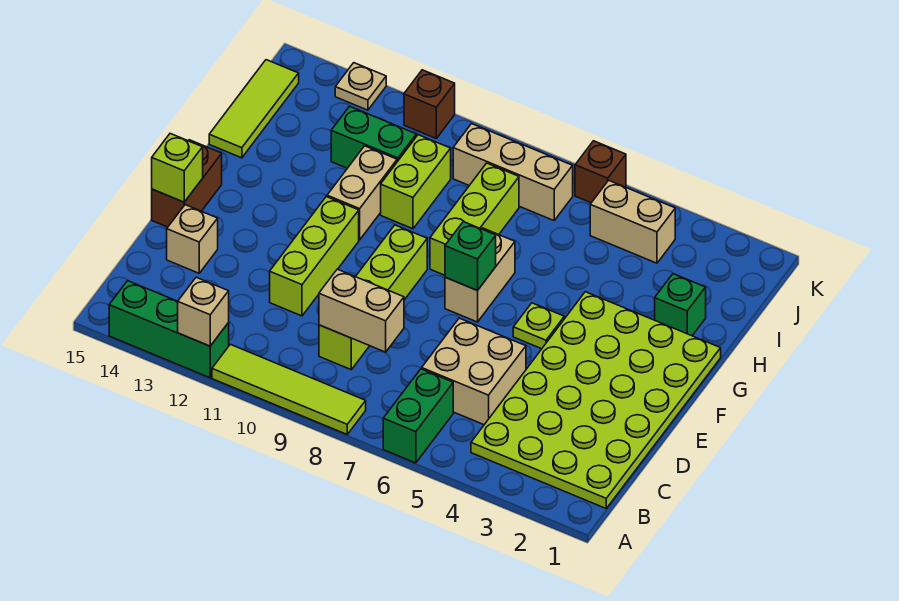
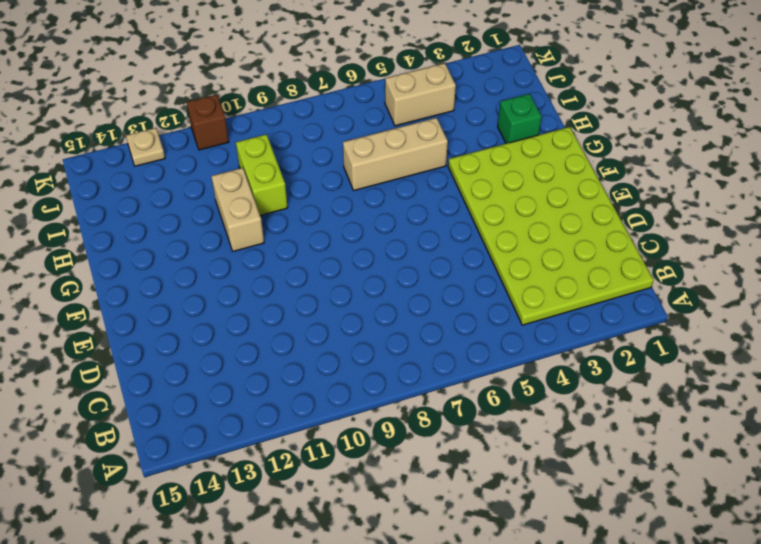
tan brick H5:H7 level 1 -> tan brick J7:J9 level 1
none -> green brick A6:B6 level 1
none -> lime tile A8:A11 level 1
none -> green brick A12:A14 level 1

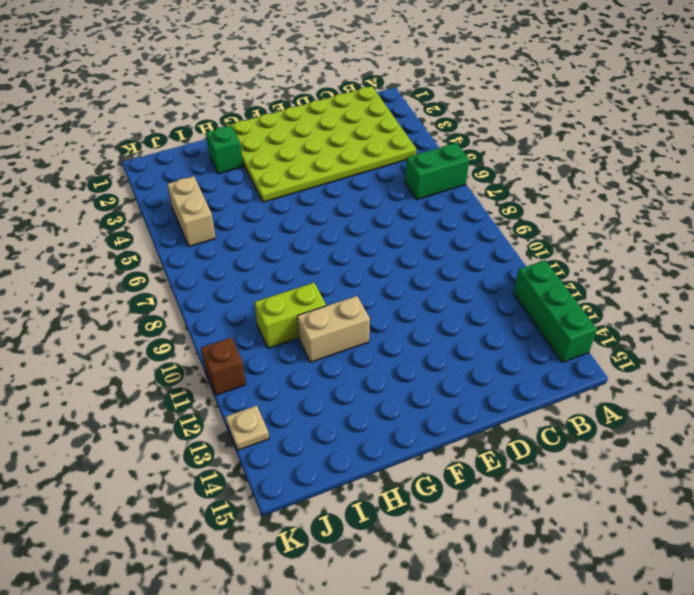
none -> lime tile A8:A11 level 1
none -> tan brick C5:D6 level 1
none -> lime brick C9:F9 level 1

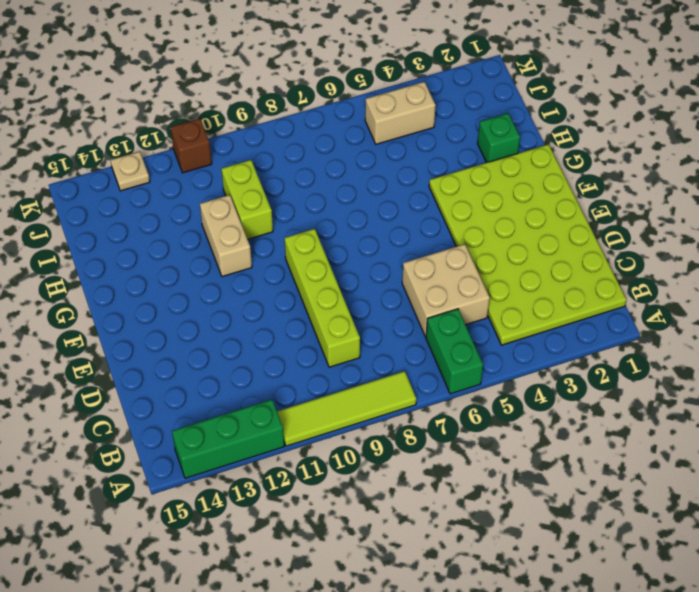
none -> lime brick D11:F11 level 1
none -> tan brick D14 level 1
none -> brown brick E15:F15 level 1

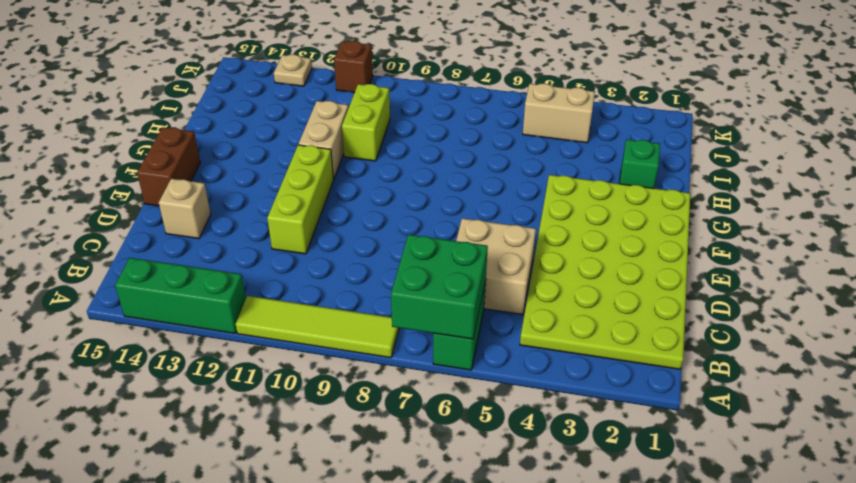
green brick A6:B7 level 2 -> none
none -> lime brick C9:F9 level 1
none -> lime plate F5 level 1
none -> tan brick F7:G7 level 1

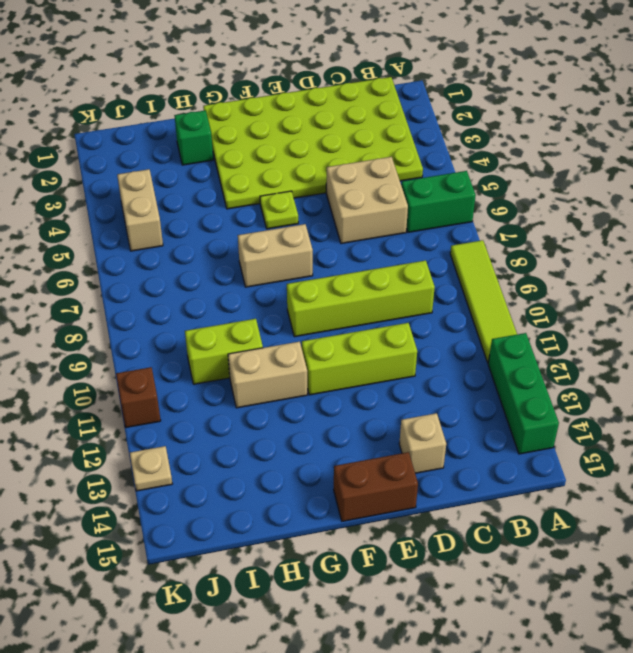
none -> lime brick G8:I8 level 1
none -> lime tile H15:J15 level 1
none -> green brick I11:I12 level 1

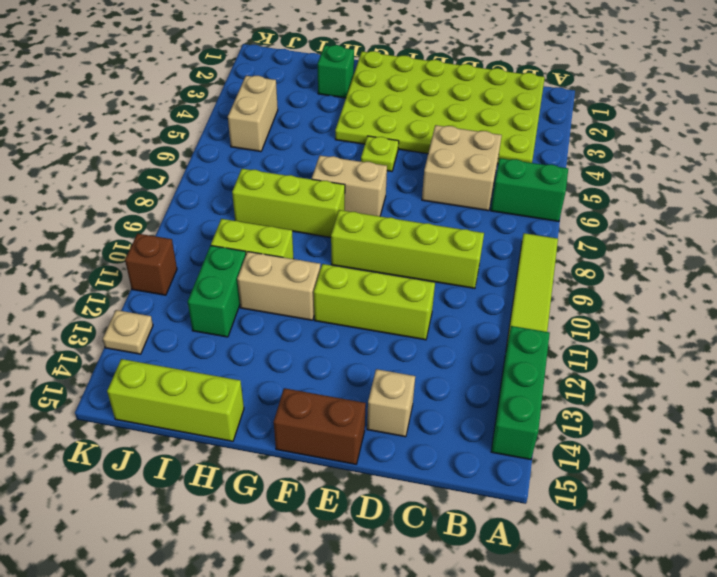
lime brick H15:J15 level 1 -> lime tile H15:J15 level 1
none -> tan brick J7:J9 level 1
none -> brown brick K6 level 1
none -> tan brick A12 level 2

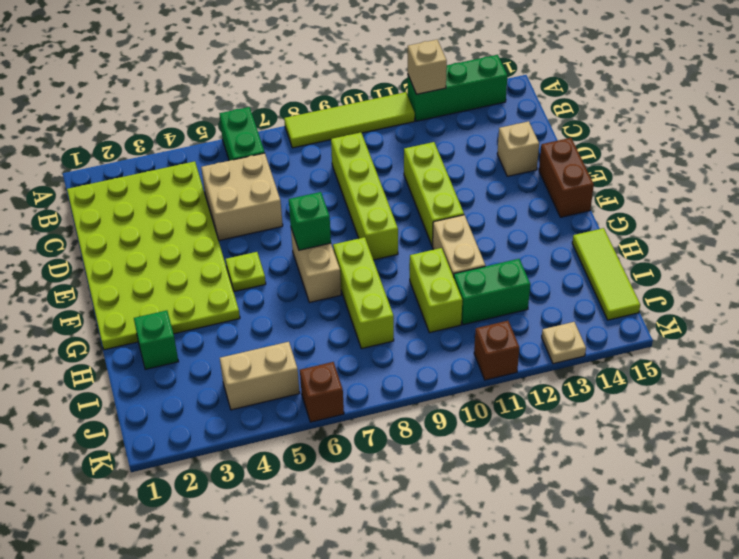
none -> tan brick J7:J9 level 1
none -> tan brick C8:C9 level 2
none -> lime brick E15 level 2

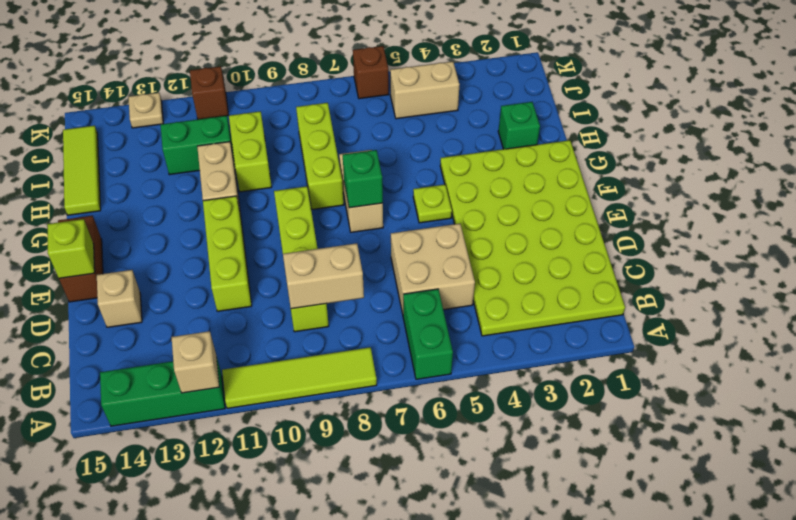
none -> tan brick J7:J9 level 1

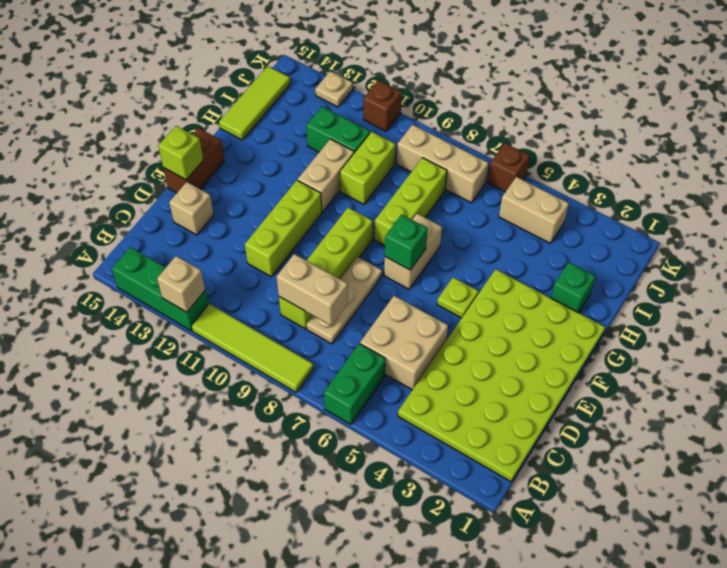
tan plate C8:E8 level 1 -> none

